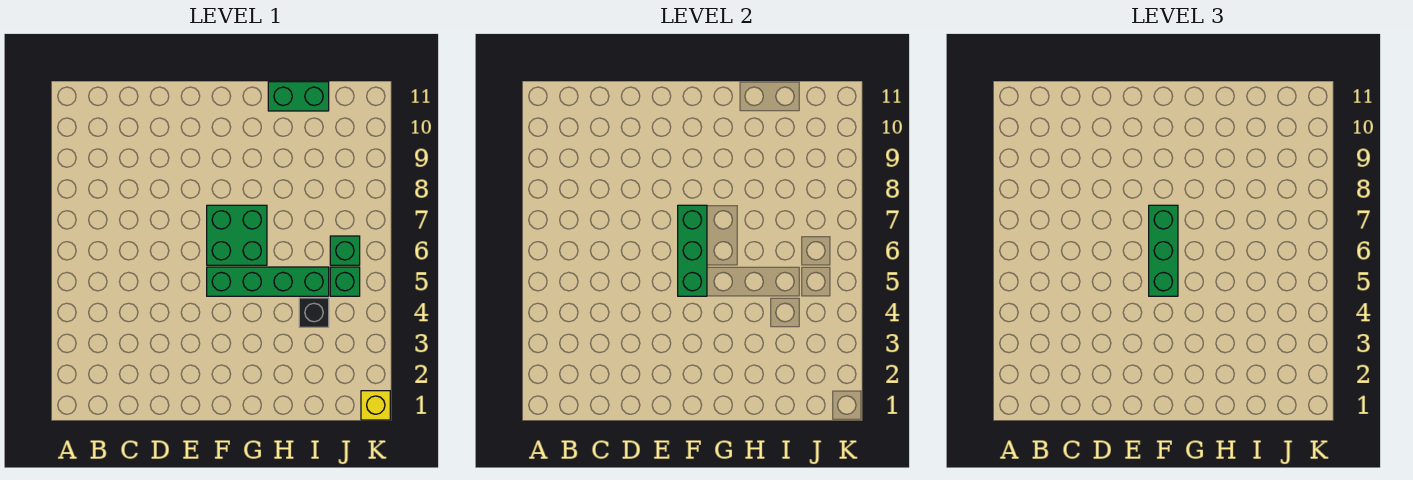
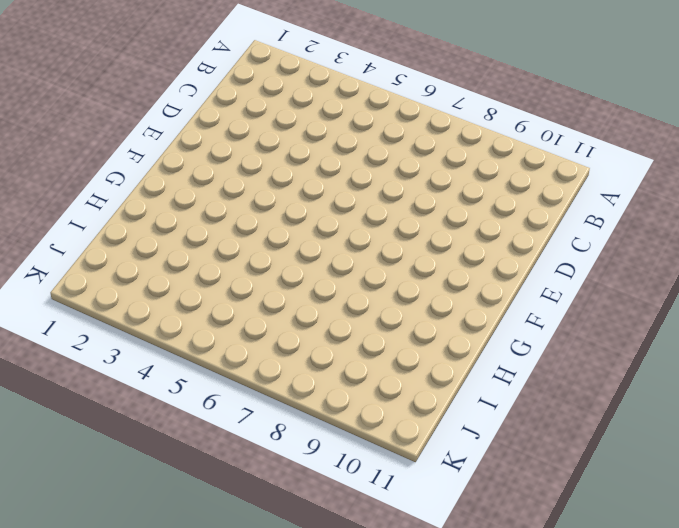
none -> green brick F5:I5 level 1
none -> green brick F6:G7 level 1

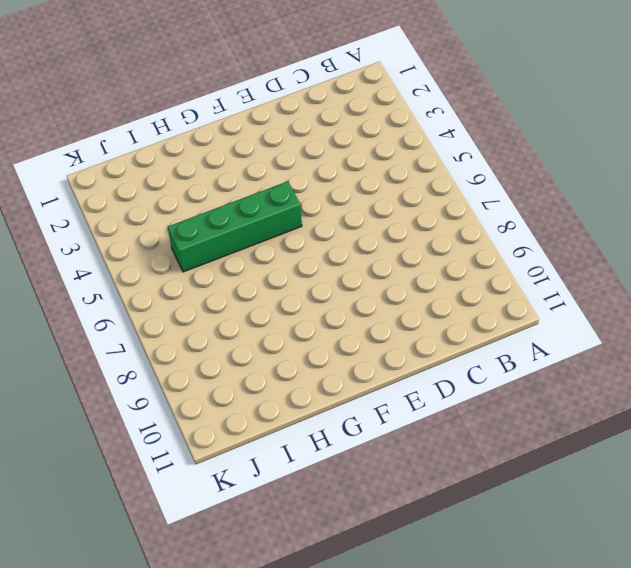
none -> green brick F6:G7 level 1
none -> green brick H11:I11 level 1

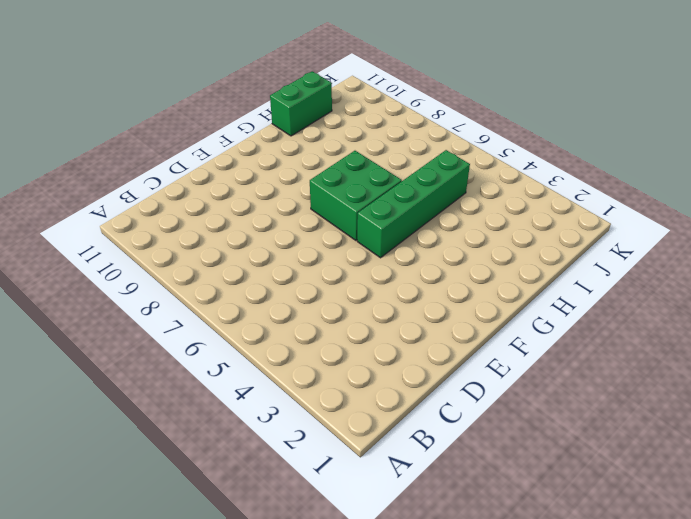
none -> black brick I4 level 1
none -> green brick J5 level 1

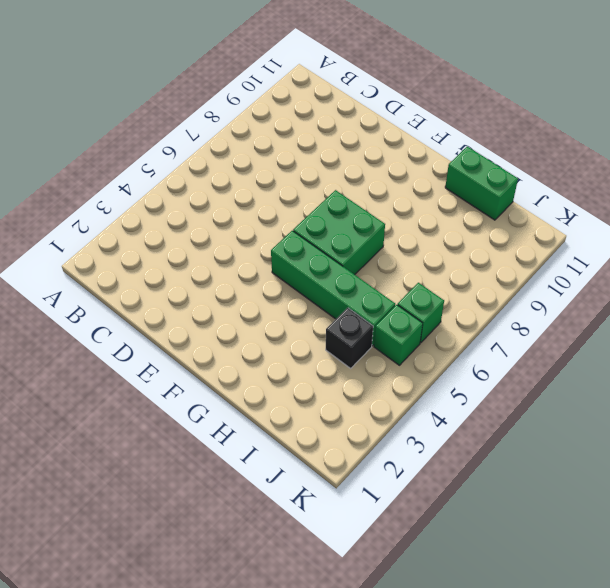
none -> yellow brick K1 level 1
none -> green brick F5:F7 level 2

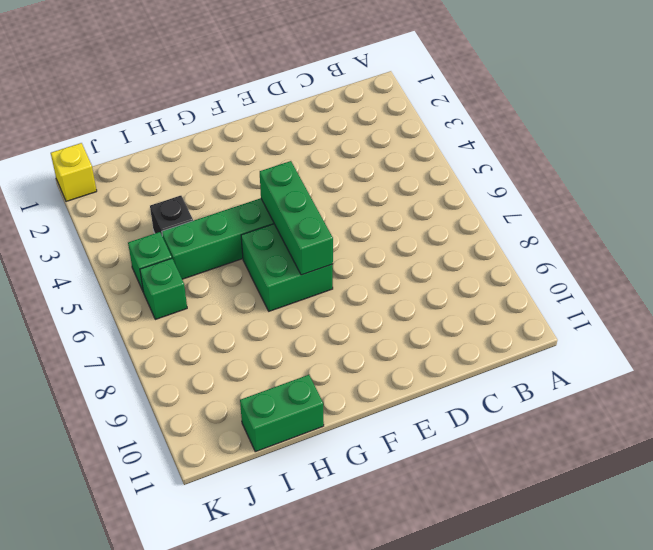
none -> green brick F5:F7 level 3

